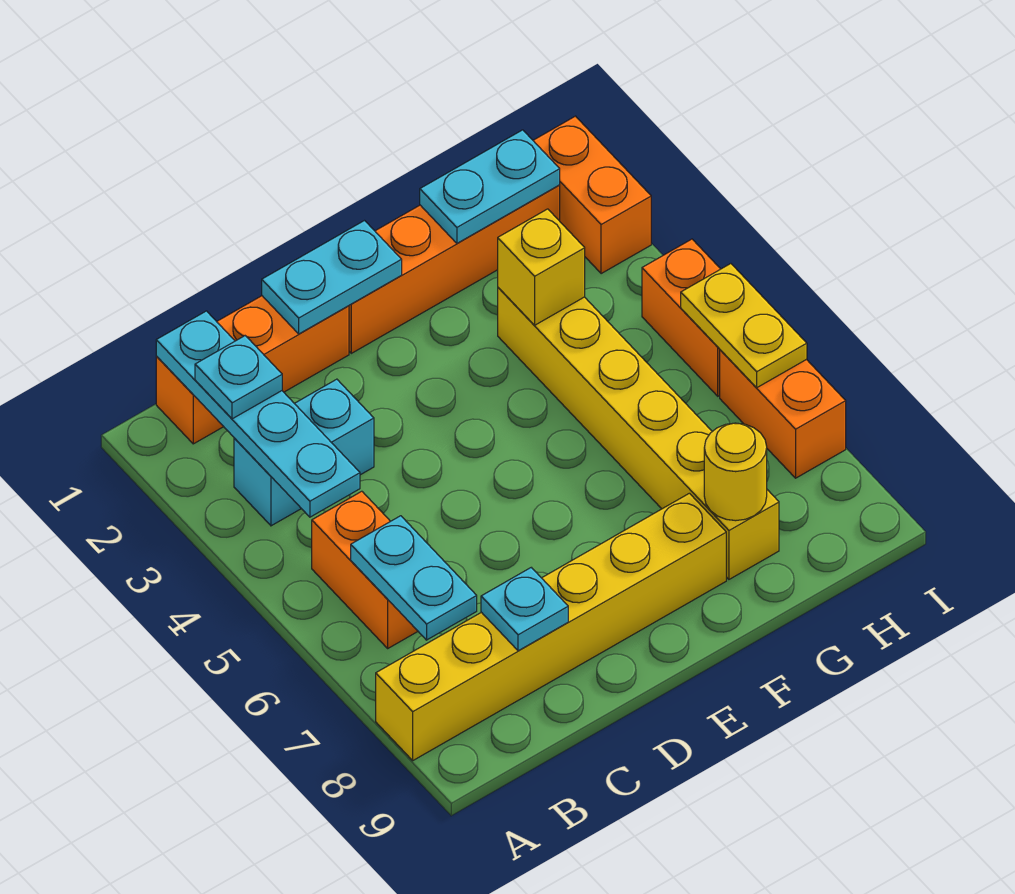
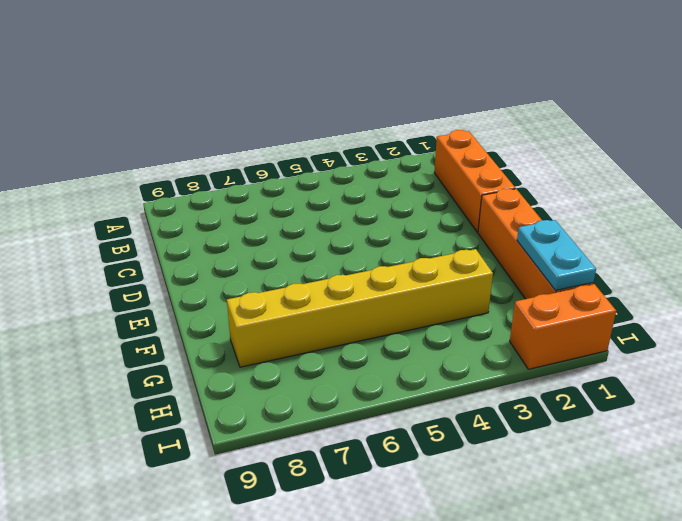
none -> yellow brick A8:F8 level 1
none -> cyan brick B3:C3 level 1
none -> orange brick B5:B6 level 1

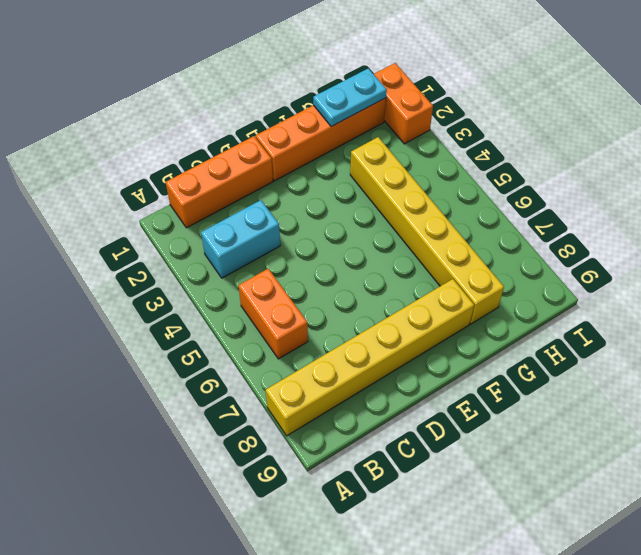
none -> orange brick I4:I5 level 1
none -> orange brick I6:I7 level 1
none -> cyan plate B1:B4 level 2

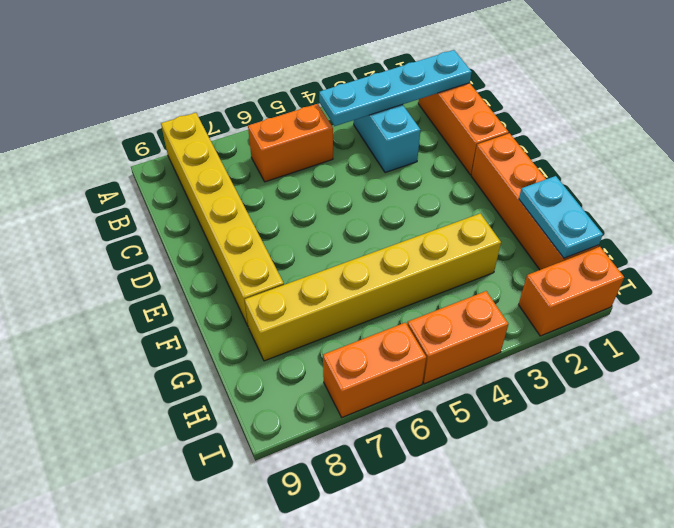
none -> cyan plate B6:B7 level 2
none -> cyan plate C8 level 2
none -> cyan plate D1:E1 level 2

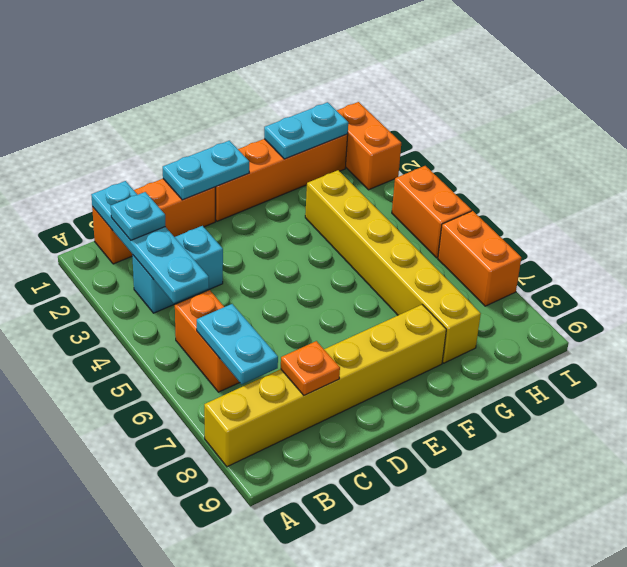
orange plate C8 level 2 -> cyan plate C8 level 2
none -> yellow brick G3 level 2
none -> yellow round brick G8 level 2
none -> yellow plate I5:I6 level 2

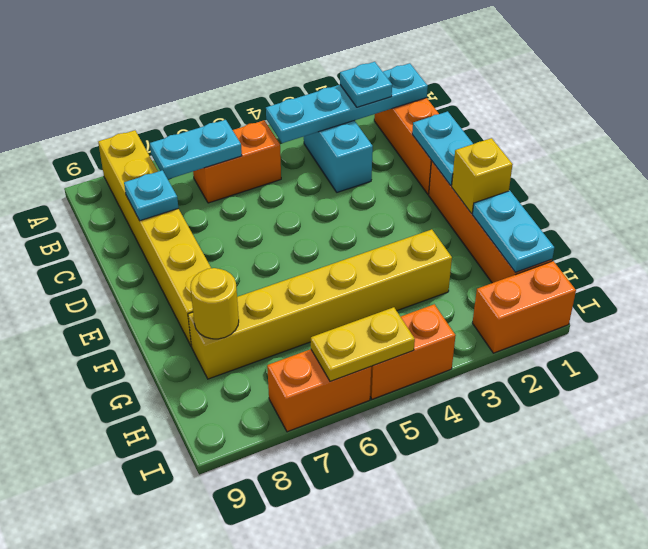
yellow brick F1 level 2 -> yellow brick G3 level 2

